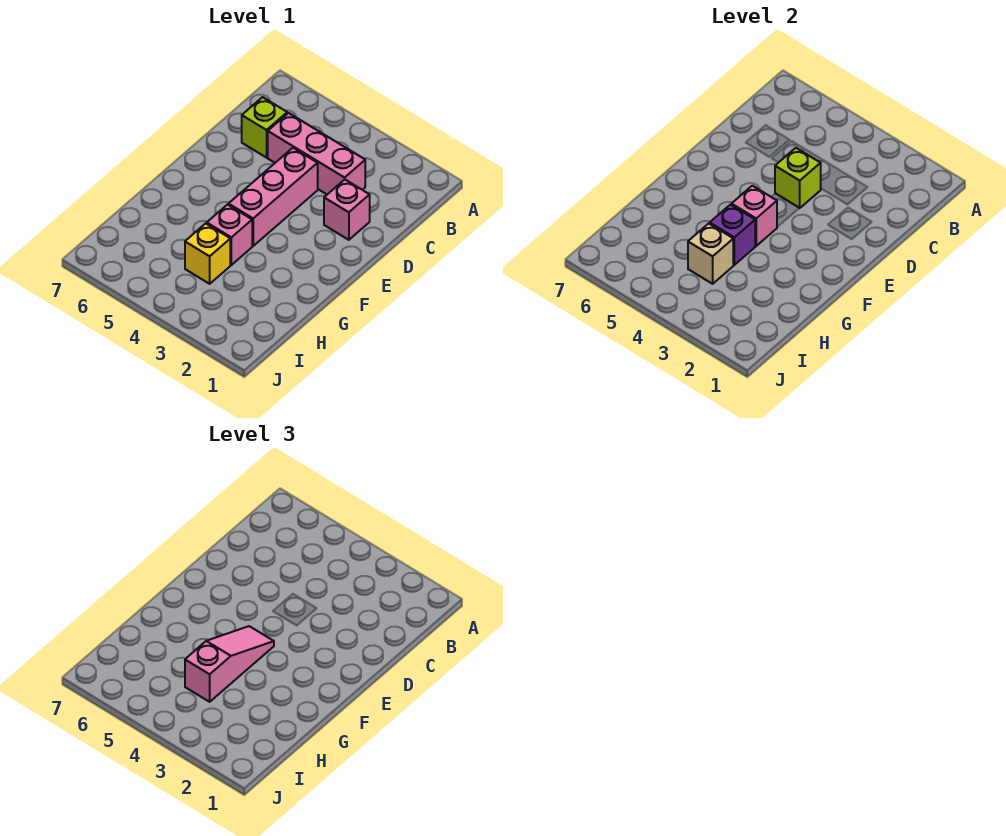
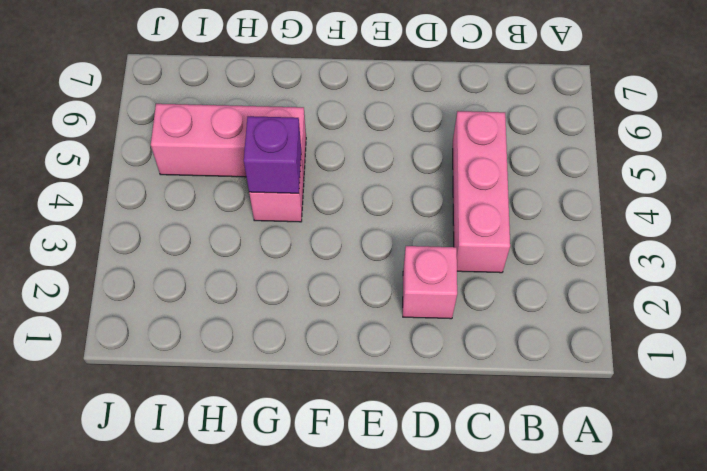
pink brick G5:I5 level 1 -> pink brick D4:F4 level 1
none -> lime brick C6 level 1
none -> yellow brick H4 level 1

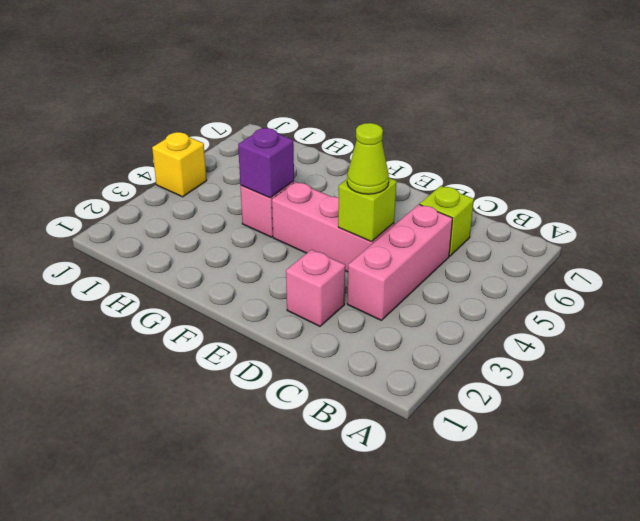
lime cone D4 level 3 -> none
yellow brick J4 level 1 -> yellow brick H4 level 1
none -> pink brick F4 level 2
none -> tan brick H4 level 2

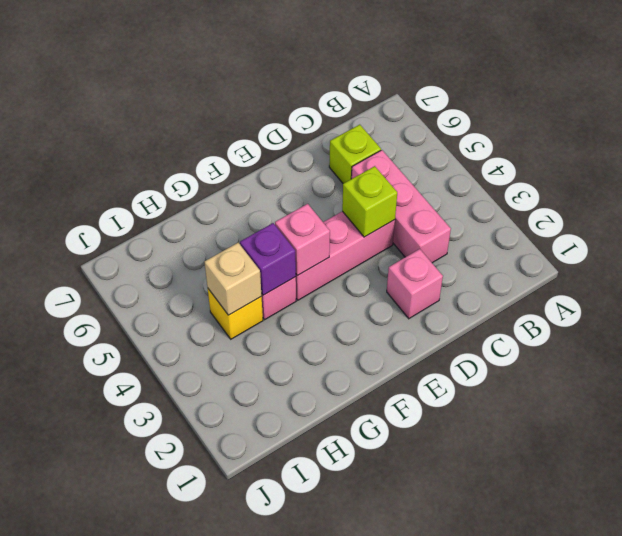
none -> pink slope F4:H4 level 3 top H

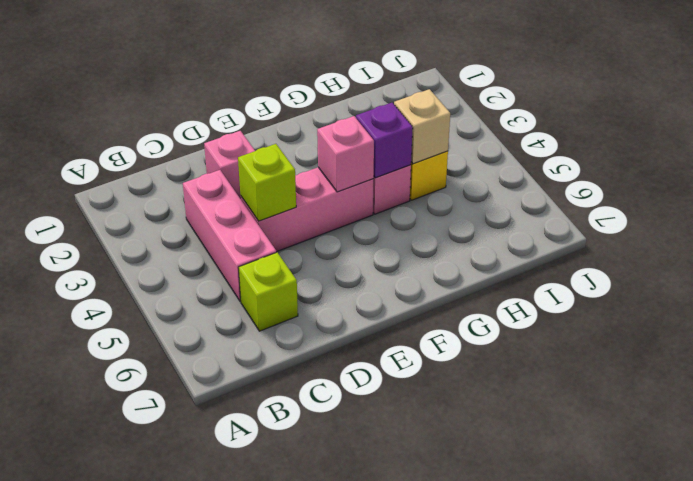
none -> pink slope F4:H4 level 3 top H

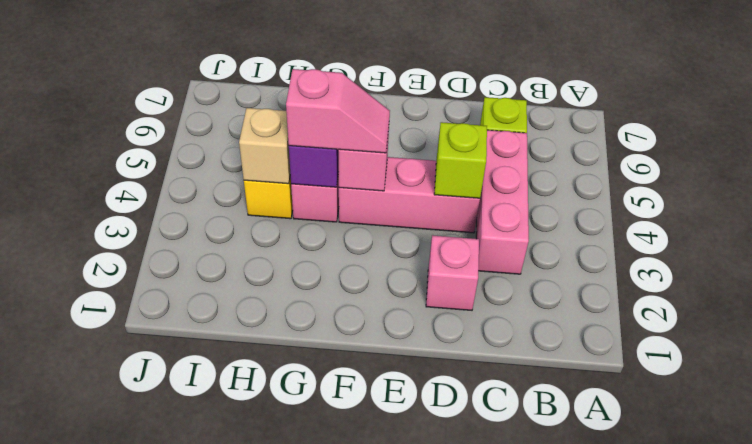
pink slope F4:G4 level 3 top G -> pink slope F4:H4 level 3 top H

